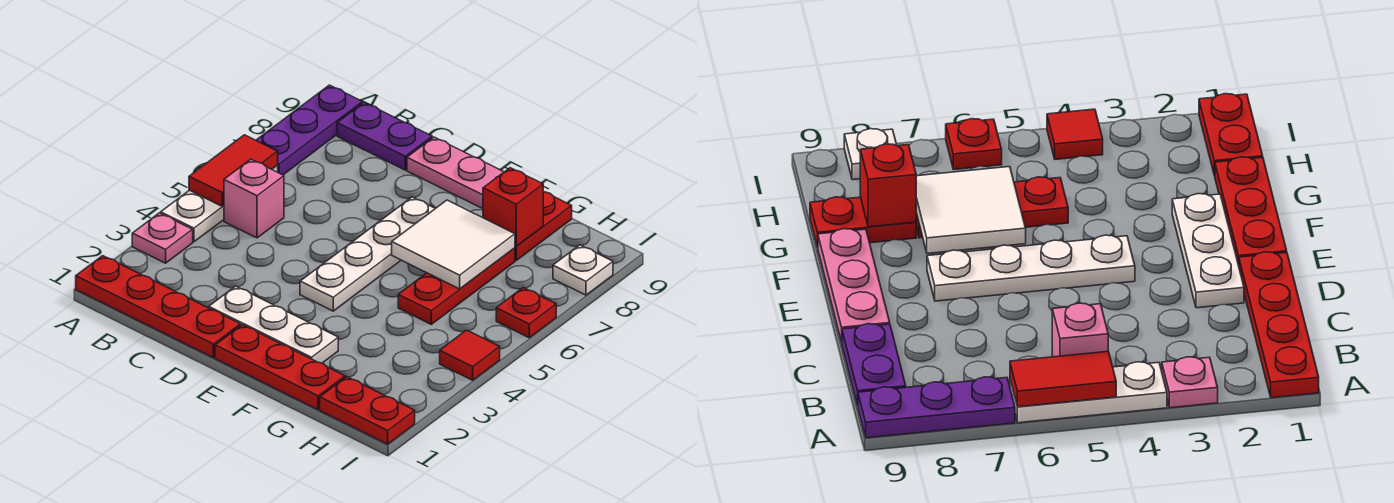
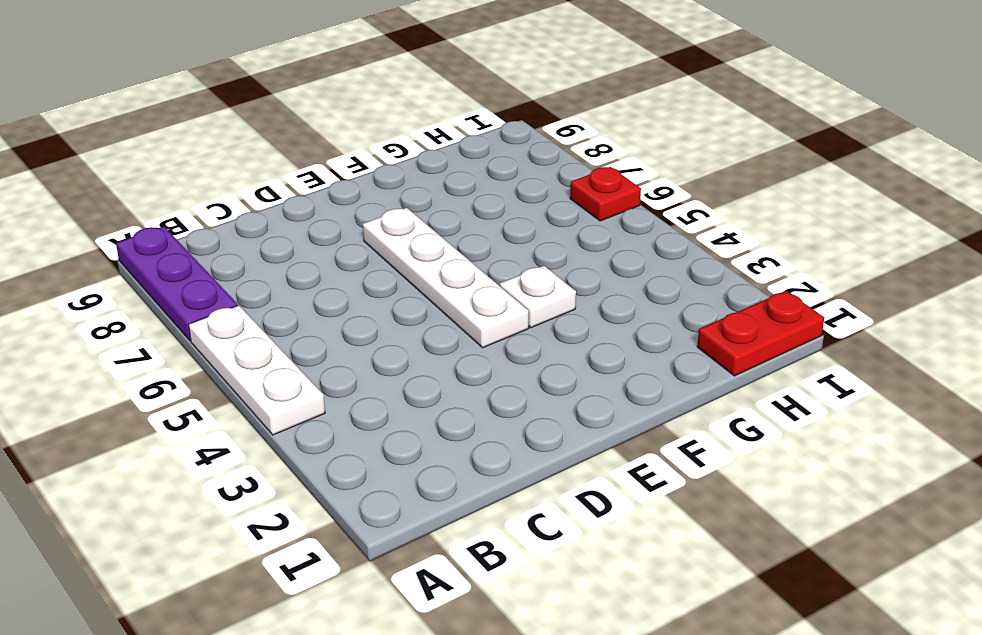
white plate F4 level 1 -> white plate I8 level 1
none -> red plate A1:D1 level 1
none -> pink plate A3 level 1
none -> pink brick B5 level 1

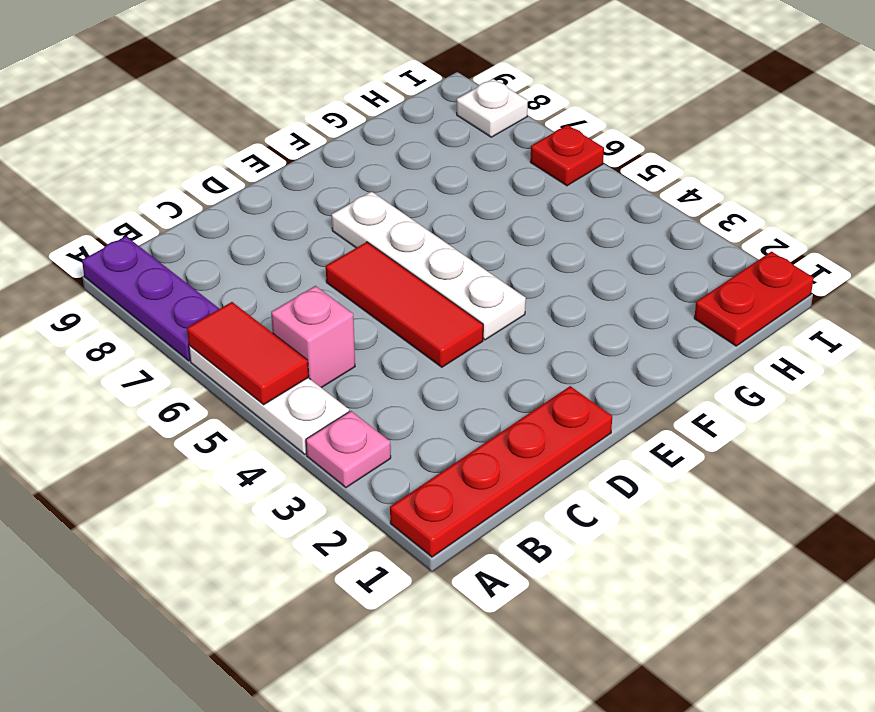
red tile D4:D6 level 1 -> none
none -> purple plate B9:C9 level 1
none -> white plate D2:F2 level 1
none -> pink plate D9:F9 level 1

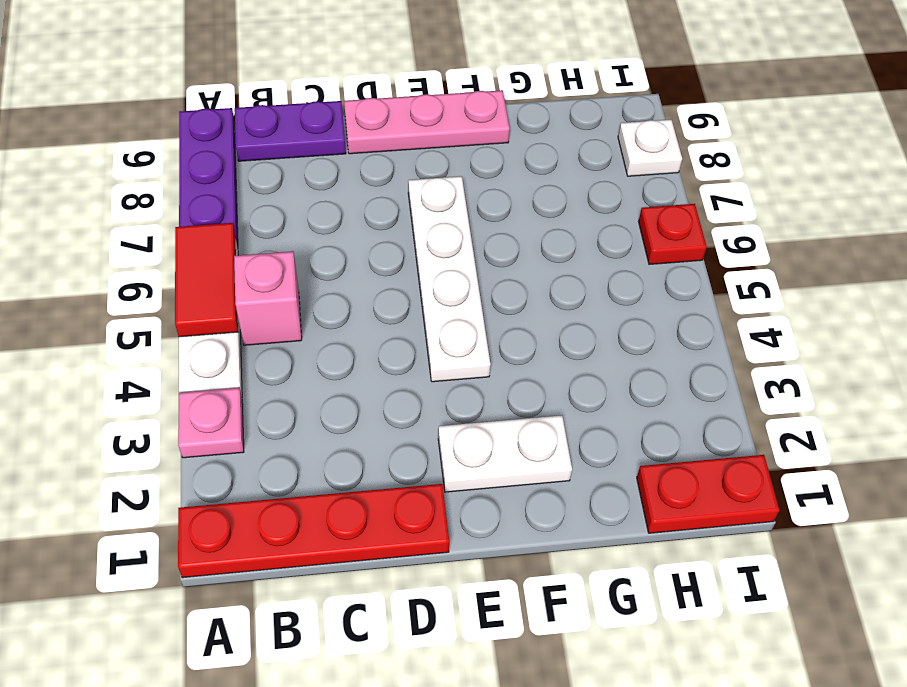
white plate E2:F2 level 1 -> white plate D2:F2 level 1
none -> red plate E1:G1 level 1
none -> red plate G5:G7 level 1
none -> red plate G8:G9 level 1

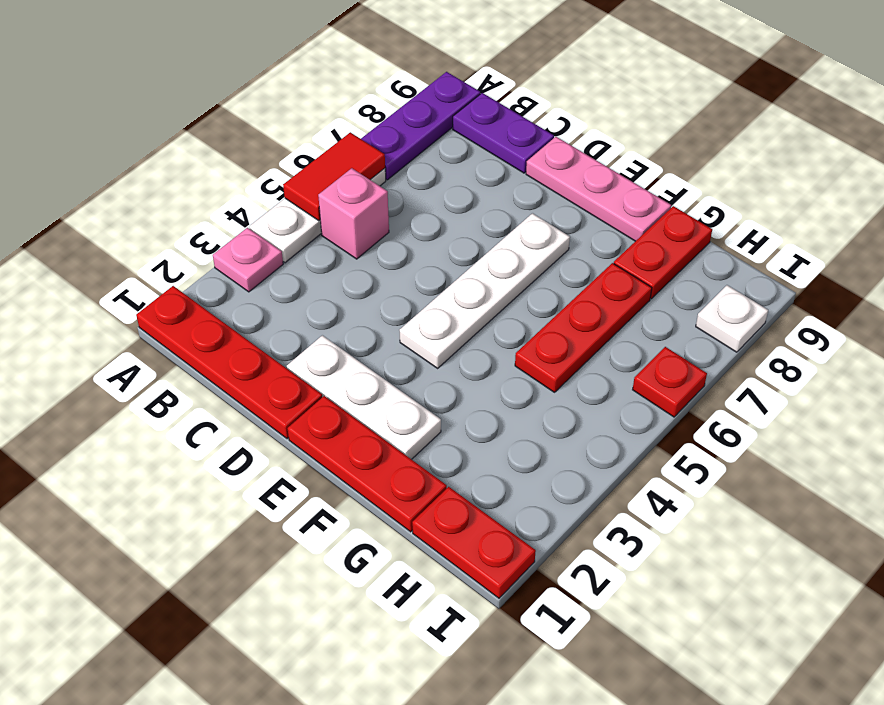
none -> red tile I4 level 1
none -> white tile F6:G7 level 2
none -> red brick G8 level 2

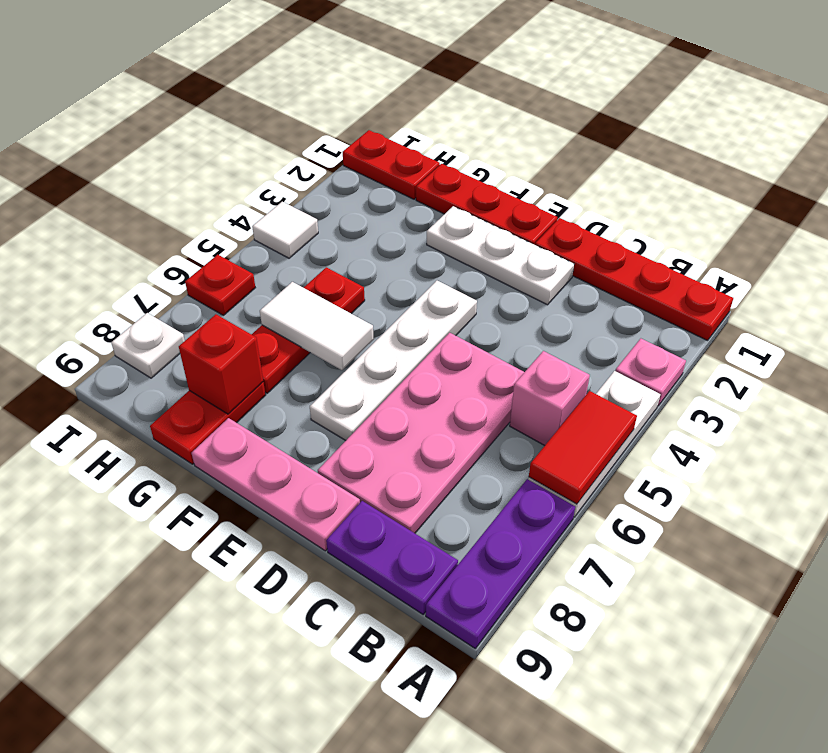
pink plate C5:D8 level 1 -> none
white tile F6:G6 level 2 -> white tile F6:G7 level 2
white tile I4 level 1 -> red tile I4 level 1

